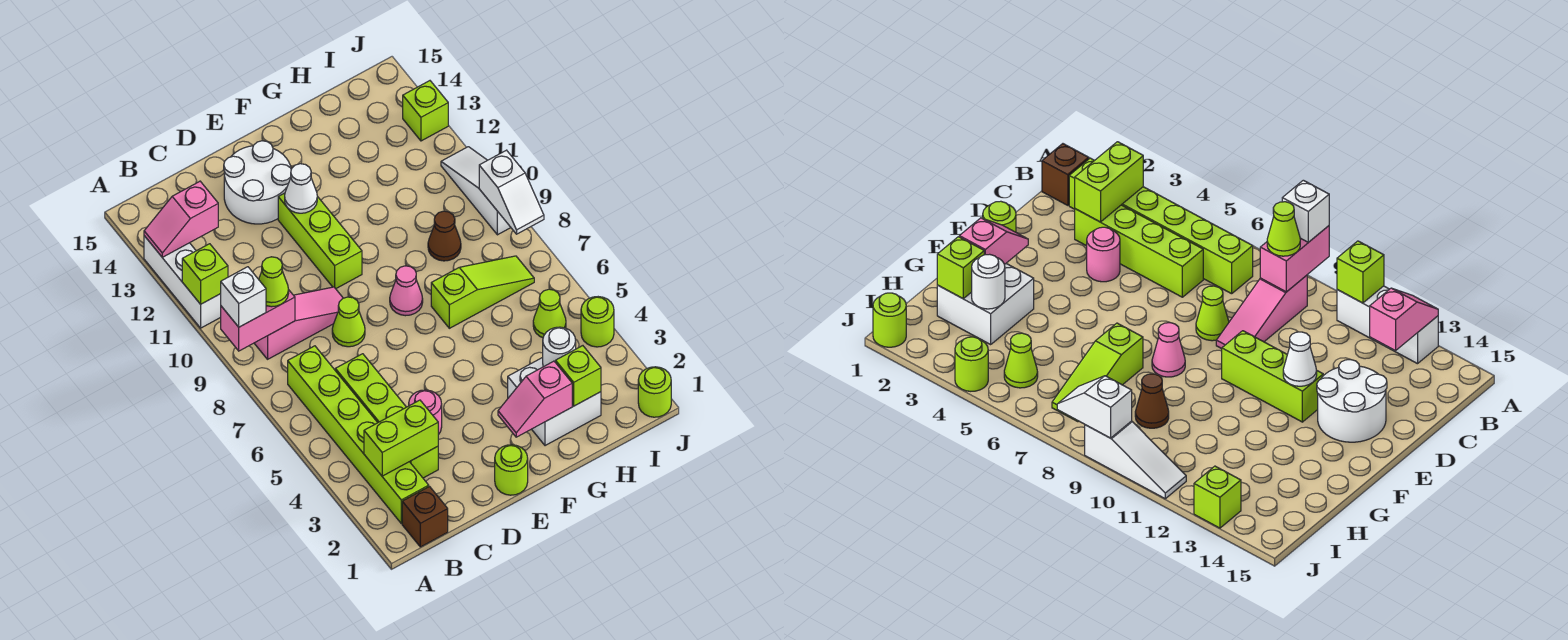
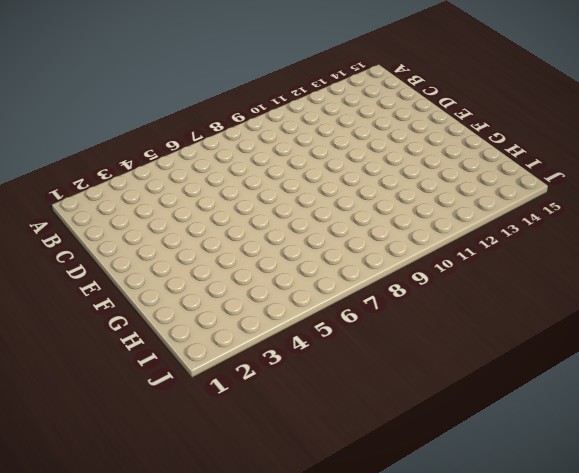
none -> white brick A11:A13 level 1
none -> brown brick B1 level 1
none -> lime brick B2:B7 level 1
none -> pink slope B9:D9 level 1 top B

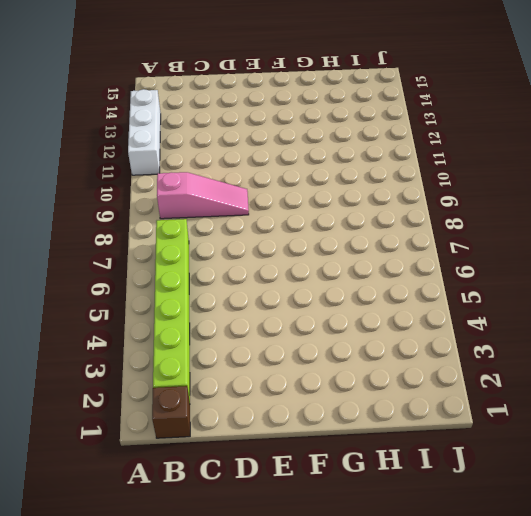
none -> lime brick C3:C6 level 1
none -> pink round brick D4 level 1
none -> lime cone D8 level 1
none -> white round brick D13:E14 level 1

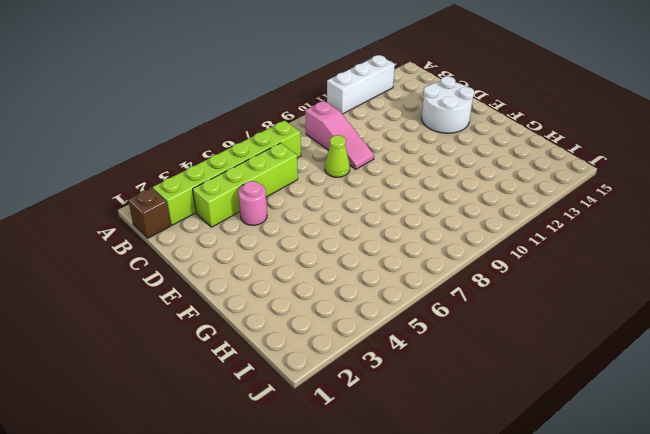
none -> lime round brick E1 level 1
none -> lime brick E10:E12 level 1
none -> pink cone F8 level 1
none -> white brick G2:H3 level 1

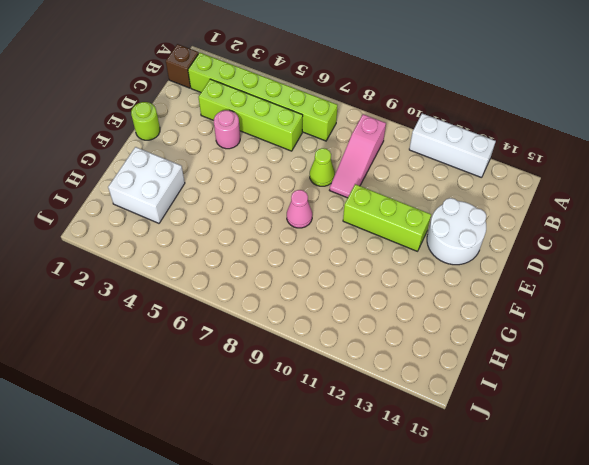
none -> lime slope G7:I7 level 1 top G
none -> brown cone H9 level 1
none -> lime cone I5 level 1
none -> lime round brick J1 level 1

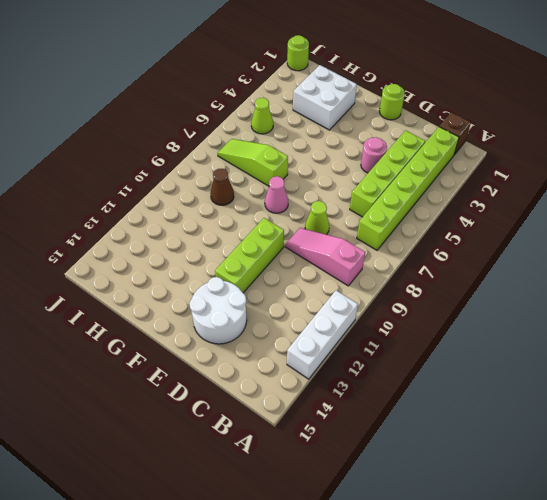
none -> lime round brick J4 level 1
none -> white slope J9:J11 level 1 top 9
none -> lime brick J13 level 1
none -> pink brick A9:B9 level 2

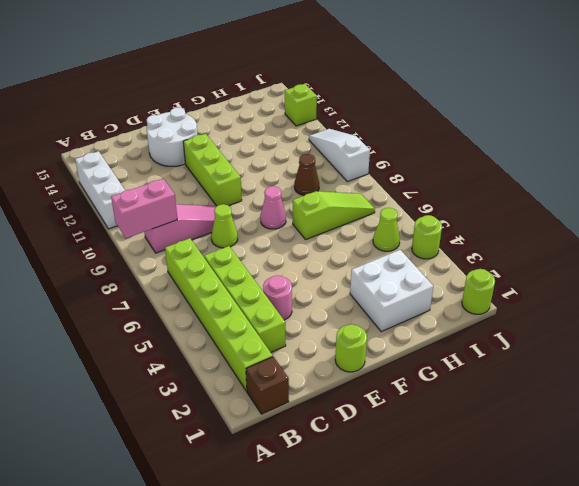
none -> lime brick A11 level 2
none -> pink slope A13:B13 level 2 top B
none -> lime brick B3:C3 level 2
none -> white cone E12 level 2

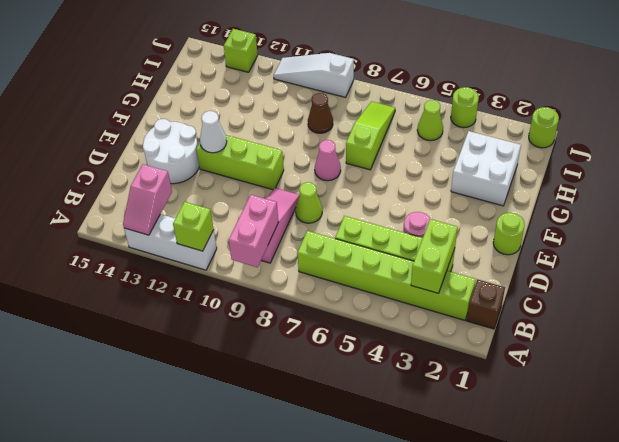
none -> pink slope F2:G2 level 2 top G
none -> lime brick H2 level 2
none -> white round brick H3 level 2
none -> white slope J8:J9 level 2 top 9

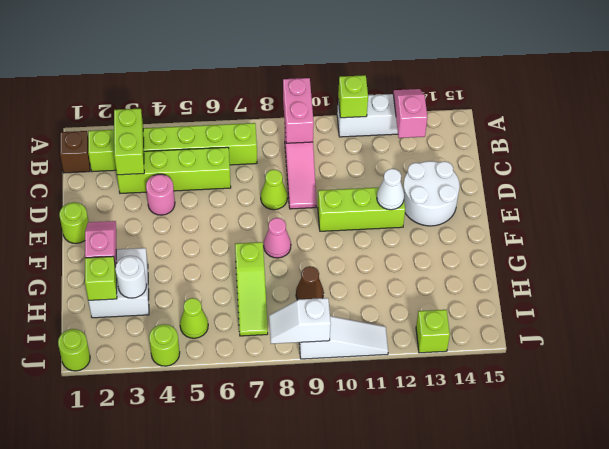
none -> white brick A9 level 3
none -> lime cone B9 level 3

